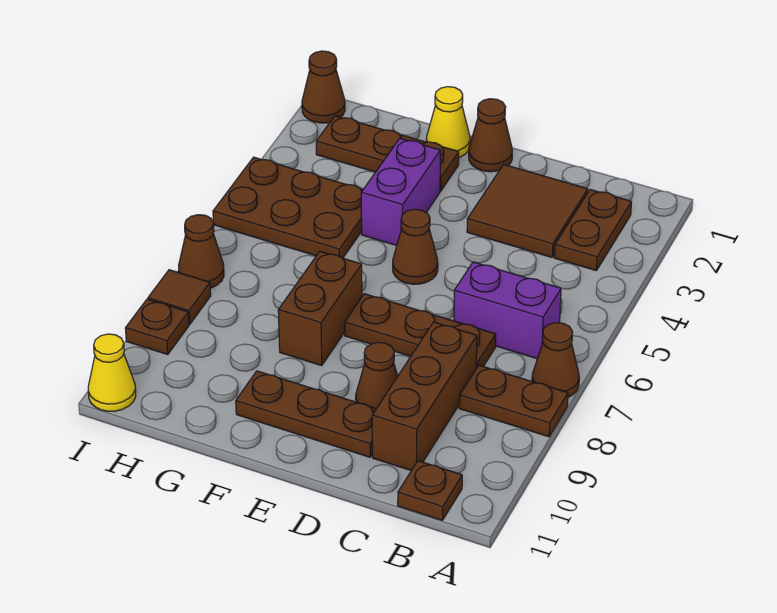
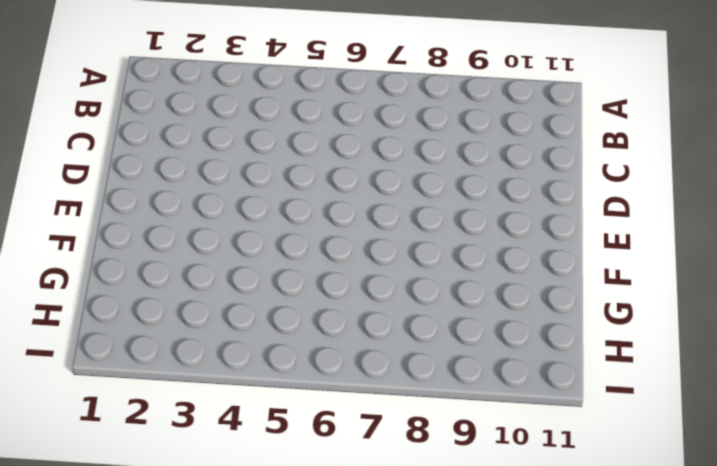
none -> brown cone A7 level 1
none -> brown plate A8:B8 level 1
none -> brown plate B2:B3 level 1

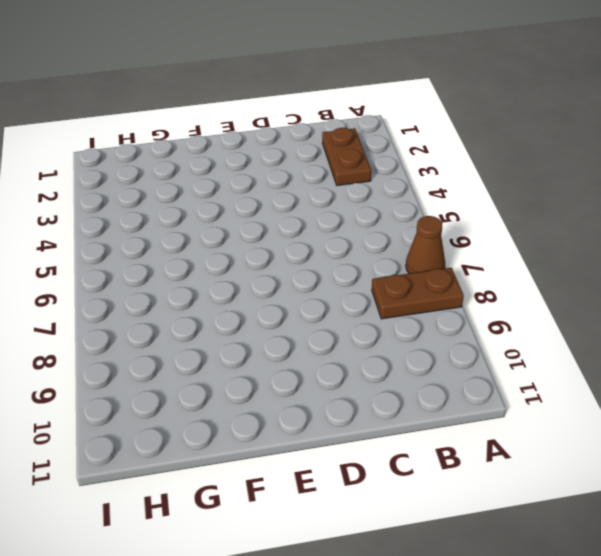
none -> purple brick B6:C6 level 1
none -> brown plate B11 level 1
none -> brown tile C2:D3 level 1

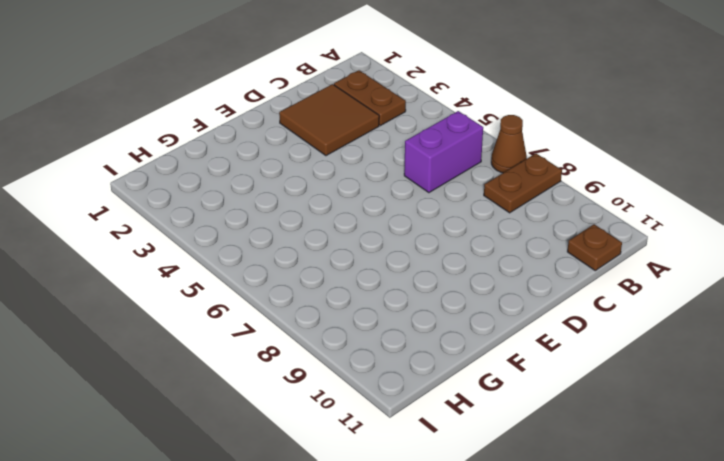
none -> brown plate C7:E7 level 1
none -> brown brick C8:C10 level 1
none -> brown cone D9 level 1

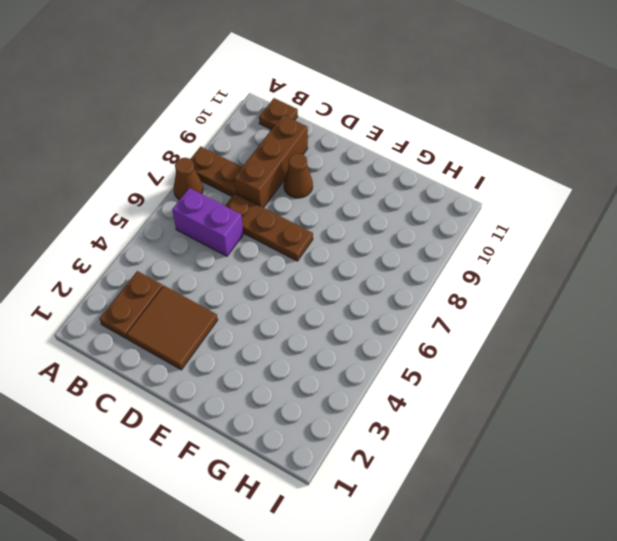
none -> brown plate D10:F10 level 1
none -> brown cone E1 level 1
none -> brown cone E5 level 1

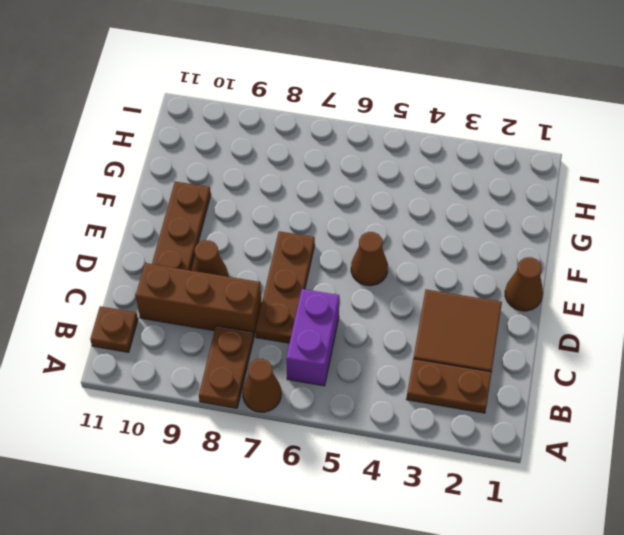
none -> yellow cone F1 level 1
none -> brown plate F2:H2 level 1
none -> purple brick F3:F4 level 1

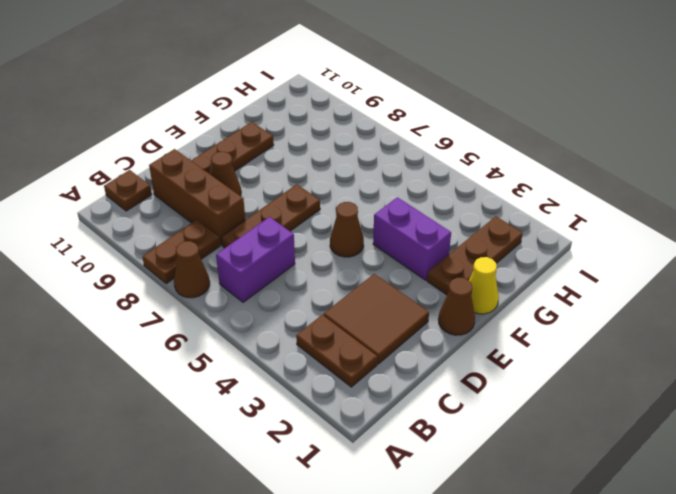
none -> brown brick F7:F8 level 1
none -> brown plate G4:I5 level 1
none -> brown cone I1 level 1

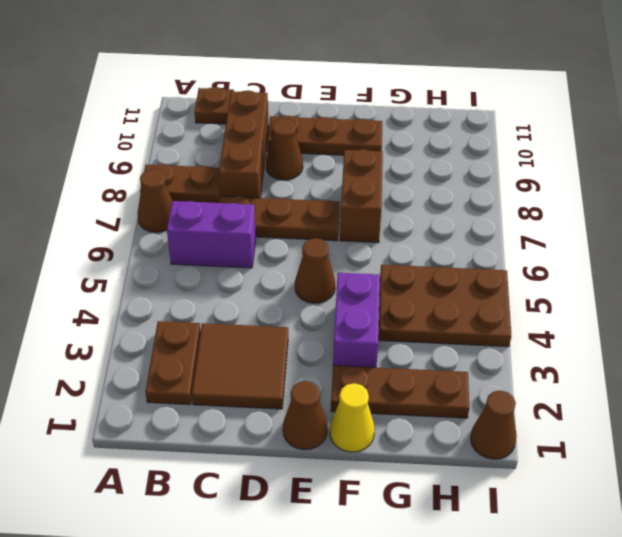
none -> brown cone I7 level 1
none -> brown tile I8 level 1
none -> brown plate I9 level 1

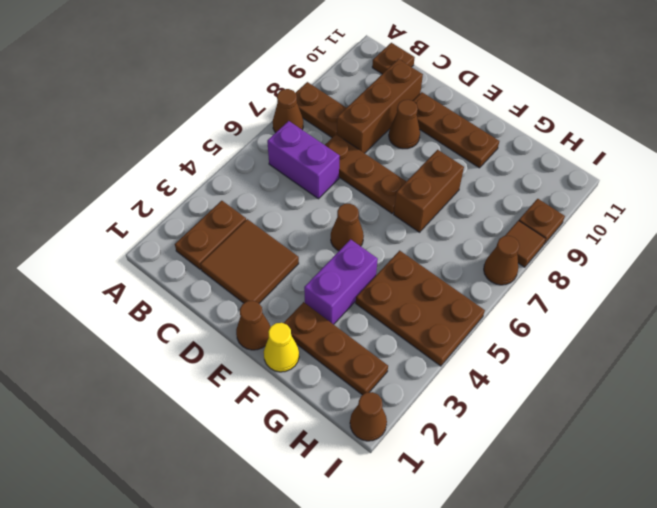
none -> yellow cone I11 level 1

